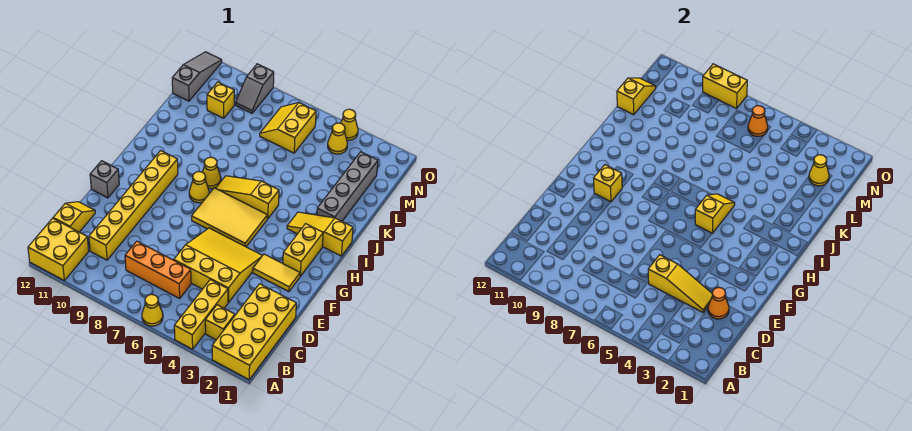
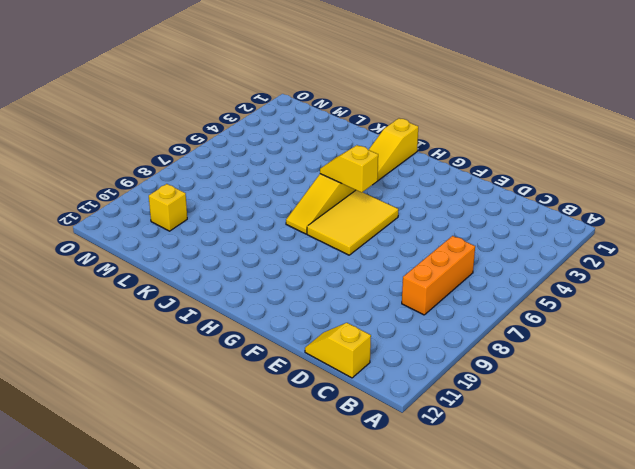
none -> yellow brick A1:D2 level 1
none -> yellow brick A4:C4 level 1
none -> yellow cone A6 level 1
none -> yellow brick A11:B12 level 1

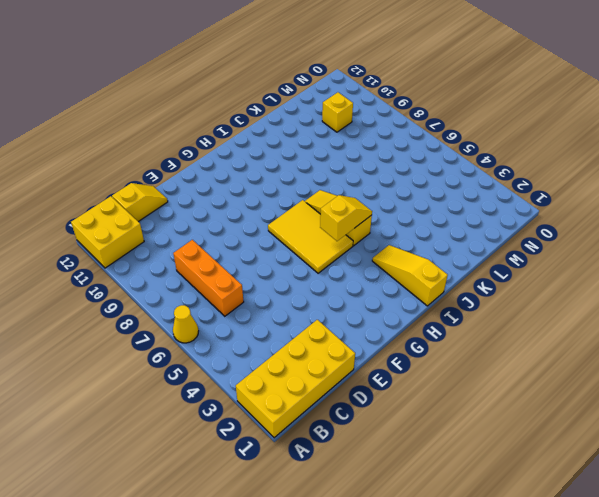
none -> yellow brick A4:C4 level 1
none -> yellow brick B3 level 1
none -> yellow brick C10:H10 level 1
none -> yellow slope D4:F6 level 1 top D

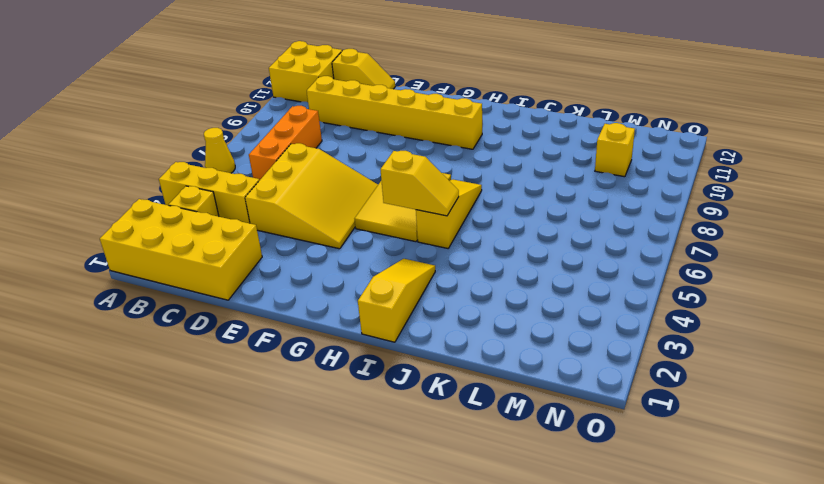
none -> yellow tile F2:F3 level 1
none -> grey brick F12 level 1
none -> yellow brick G2:H2 level 1
none -> yellow cone H8 level 1

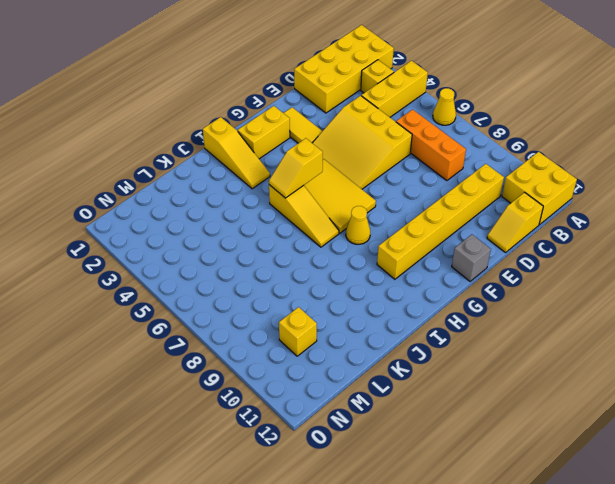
none -> yellow cone I8 level 1
none -> grey brick J2:M2 level 1
none -> yellow slope M6:N7 level 1 top 6
none -> grey slope M12:O12 level 1 top M

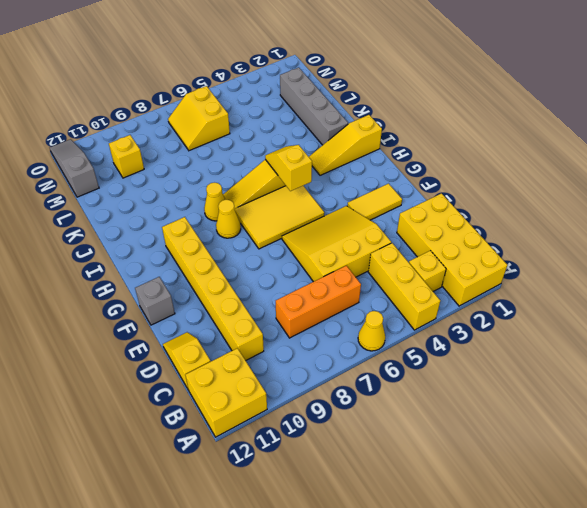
none -> yellow brick G2:H2 level 1
none -> yellow cone N4 level 1
none -> grey slope N9:O9 level 1 top O
none -> yellow cone O4 level 1

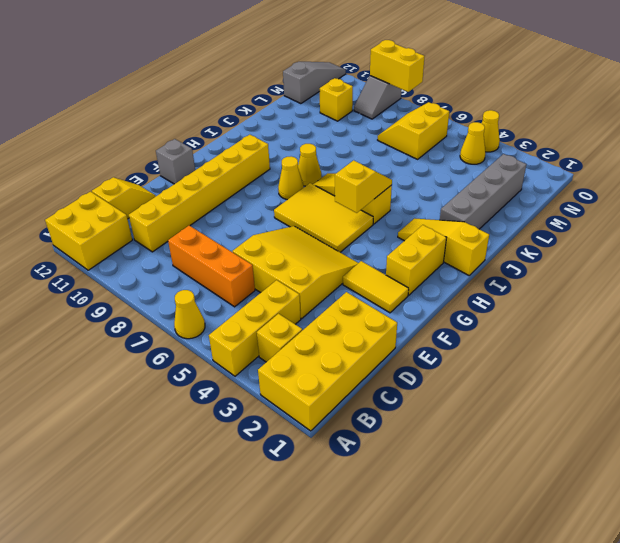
none -> orange cone D2 level 2
none -> yellow slope D3:D5 level 2 top 5
none -> yellow brick G10 level 2
none -> yellow slope L12:M12 level 2 top L

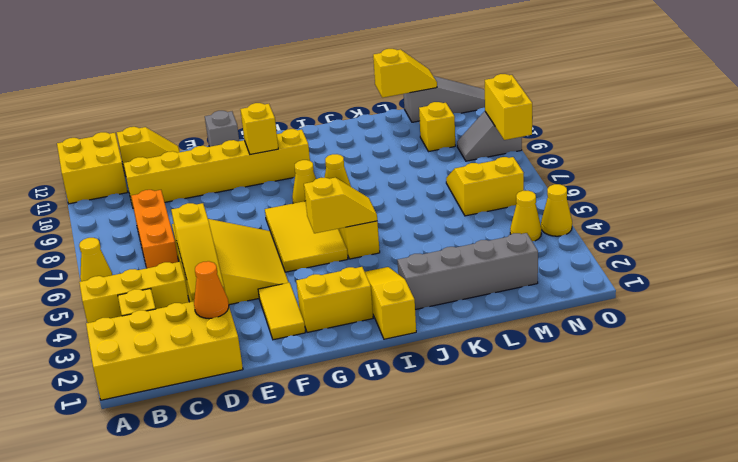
none -> yellow cone M2 level 2
none -> orange cone N6 level 2

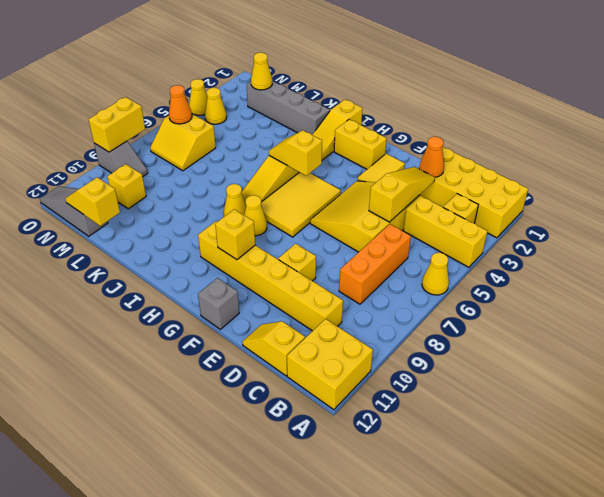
yellow brick E9 level 1 -> none

